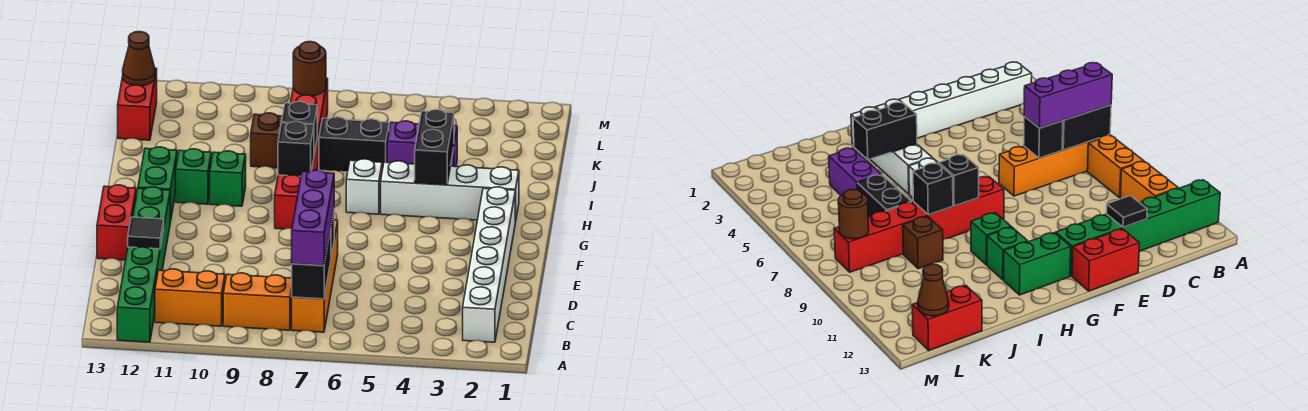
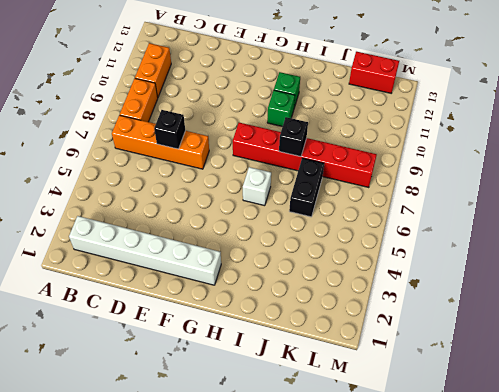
none -> green brick A12:F12 level 1
none -> red brick E13:F13 level 1
none -> green brick G12:H12 level 1

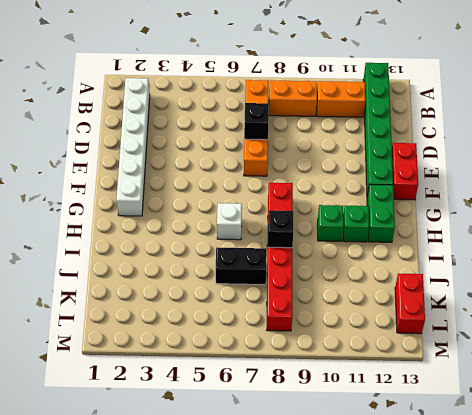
none -> white brick H2:H5 level 1
none -> purple brick J4:J5 level 1
none -> brown brick J9 level 1

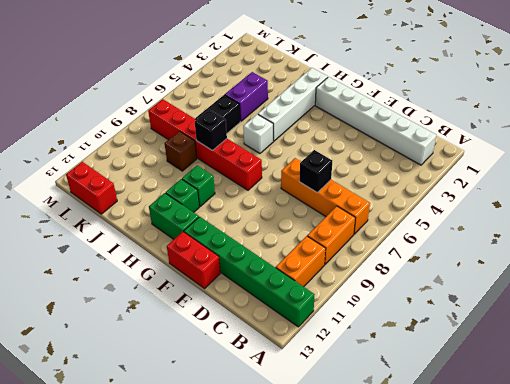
none -> black brick B7:C7 level 2
none -> black tile D12 level 2
none -> black brick H4:I4 level 2

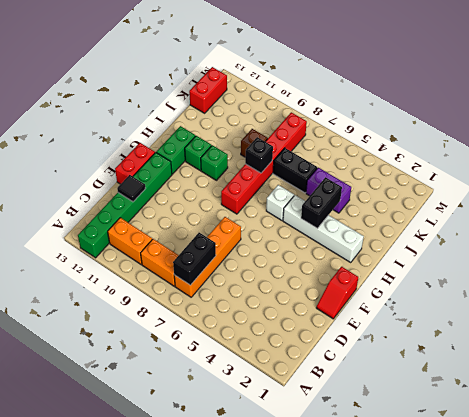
red slope E1:F1 level 1 top F -> none
none -> white brick B2:G2 level 1
none -> black brick D7 level 2
none -> black brick H8 level 2

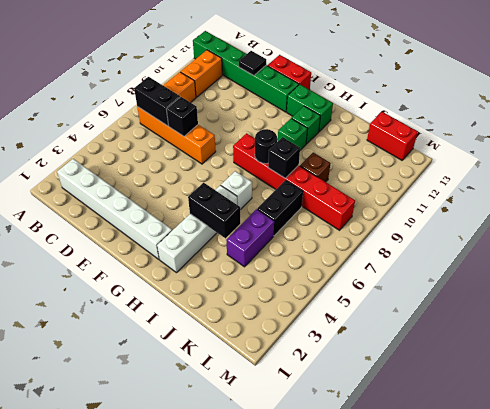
black round brick H8 level 2 -> black brick H8 level 2
none -> brown round brick L8 level 2
none -> brown cone L13 level 2
none -> purple brick B7:D7 level 3

